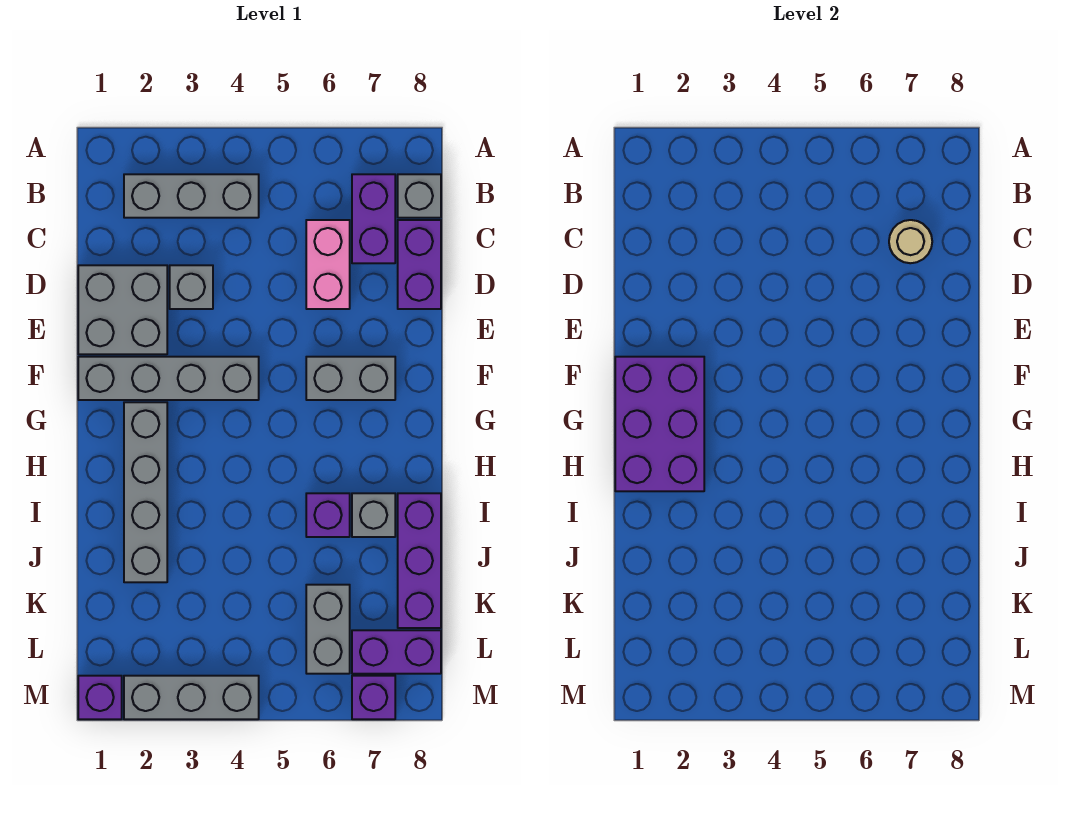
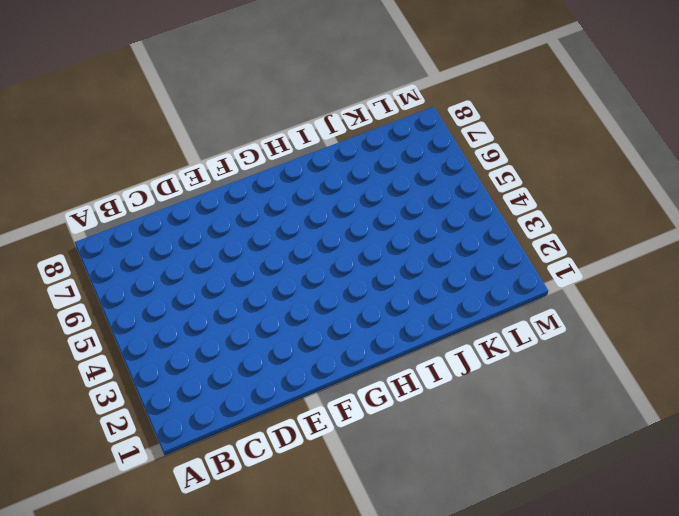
none -> grey brick B2:B4 level 1
none -> purple brick B7:C7 level 1
none -> grey brick B8 level 1

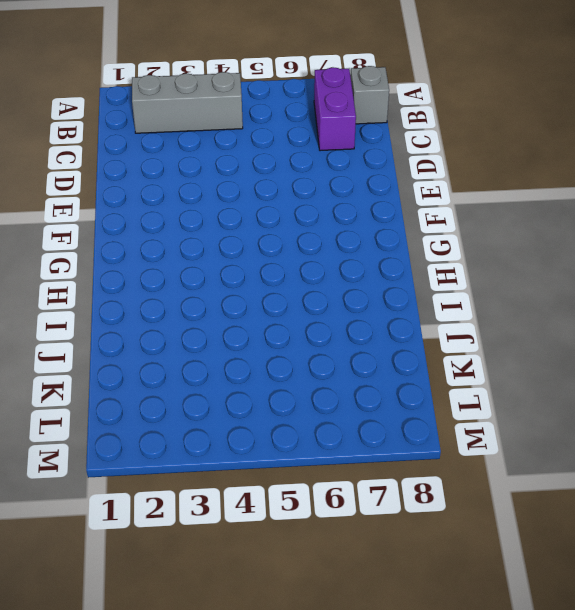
none -> pink brick C6:D6 level 1
none -> purple brick C8:D8 level 1
none -> grey brick D1:E2 level 1

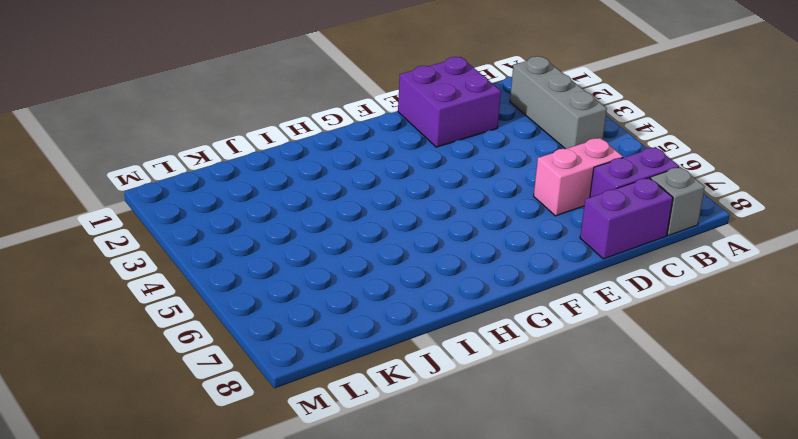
purple brick D1:E2 level 1 -> grey brick D1:E2 level 1
none -> grey brick D3 level 1
none -> grey brick F1:F4 level 1
none -> grey brick F6:F7 level 1

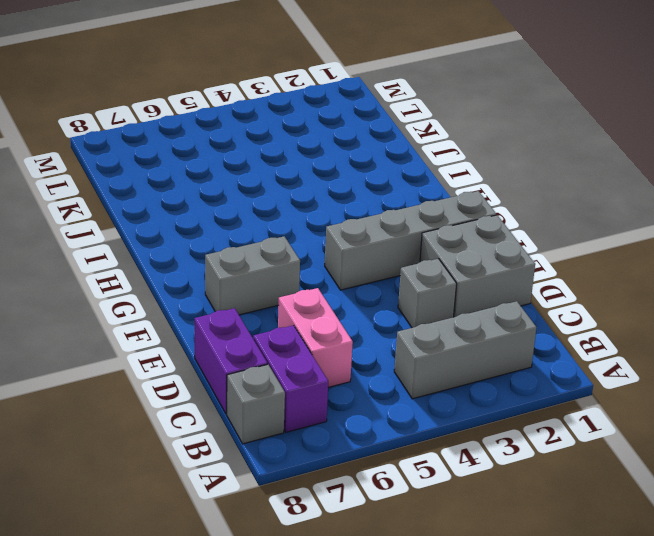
none -> grey brick G2:J2 level 1
none -> purple brick I6 level 1
none -> grey brick I7 level 1

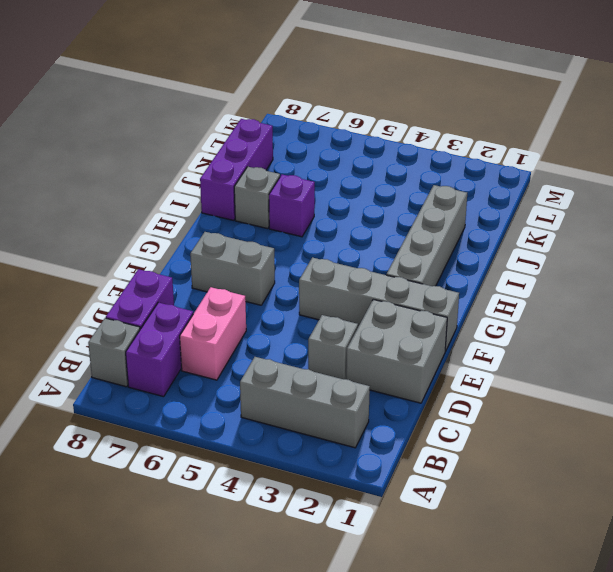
none -> grey brick K6:L6 level 1
none -> purple brick L7:L8 level 1
none -> purple brick M1 level 1

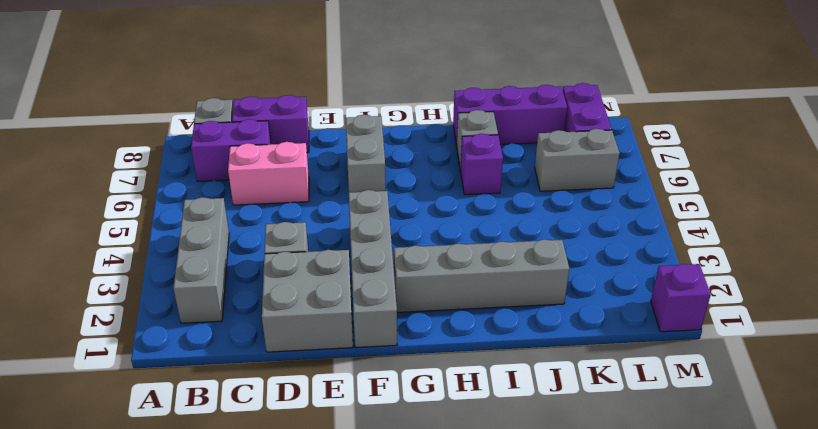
none -> grey brick M2:M4 level 1
none -> purple brick M7 level 1
none -> tan round brick C7 level 2

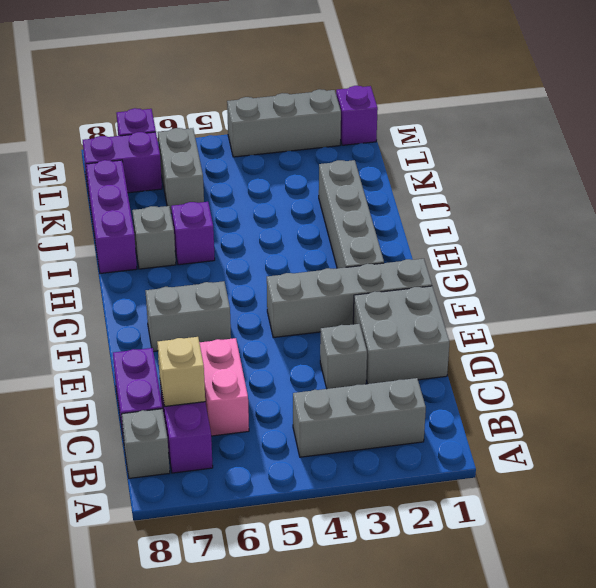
tan brick C7 level 2 -> tan round brick C7 level 2
none -> purple brick F1:H2 level 2

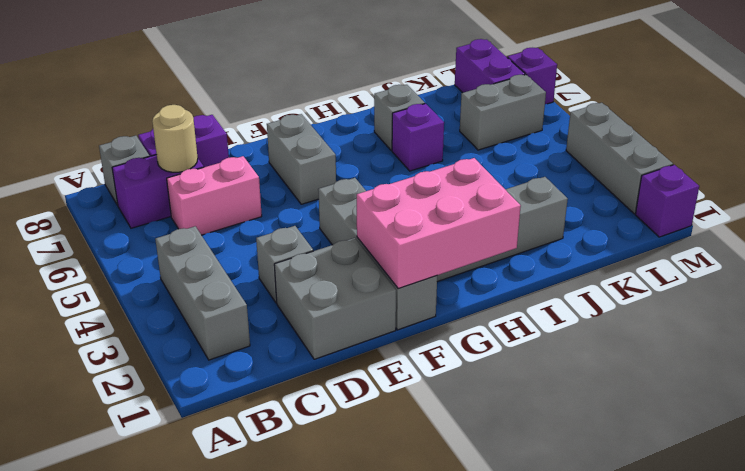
pink brick F1:H2 level 2 -> purple brick F1:H2 level 2
none -> purple brick I8:K8 level 1

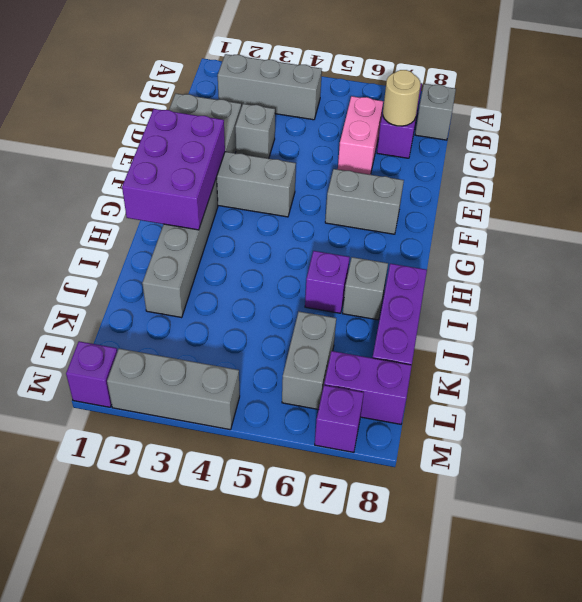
none -> purple brick C8:D8 level 1

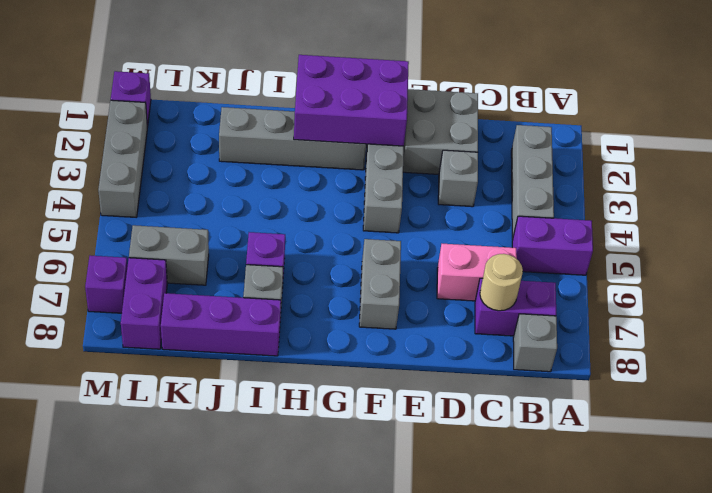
purple brick A5:B5 level 1 -> purple brick C8:D8 level 1

